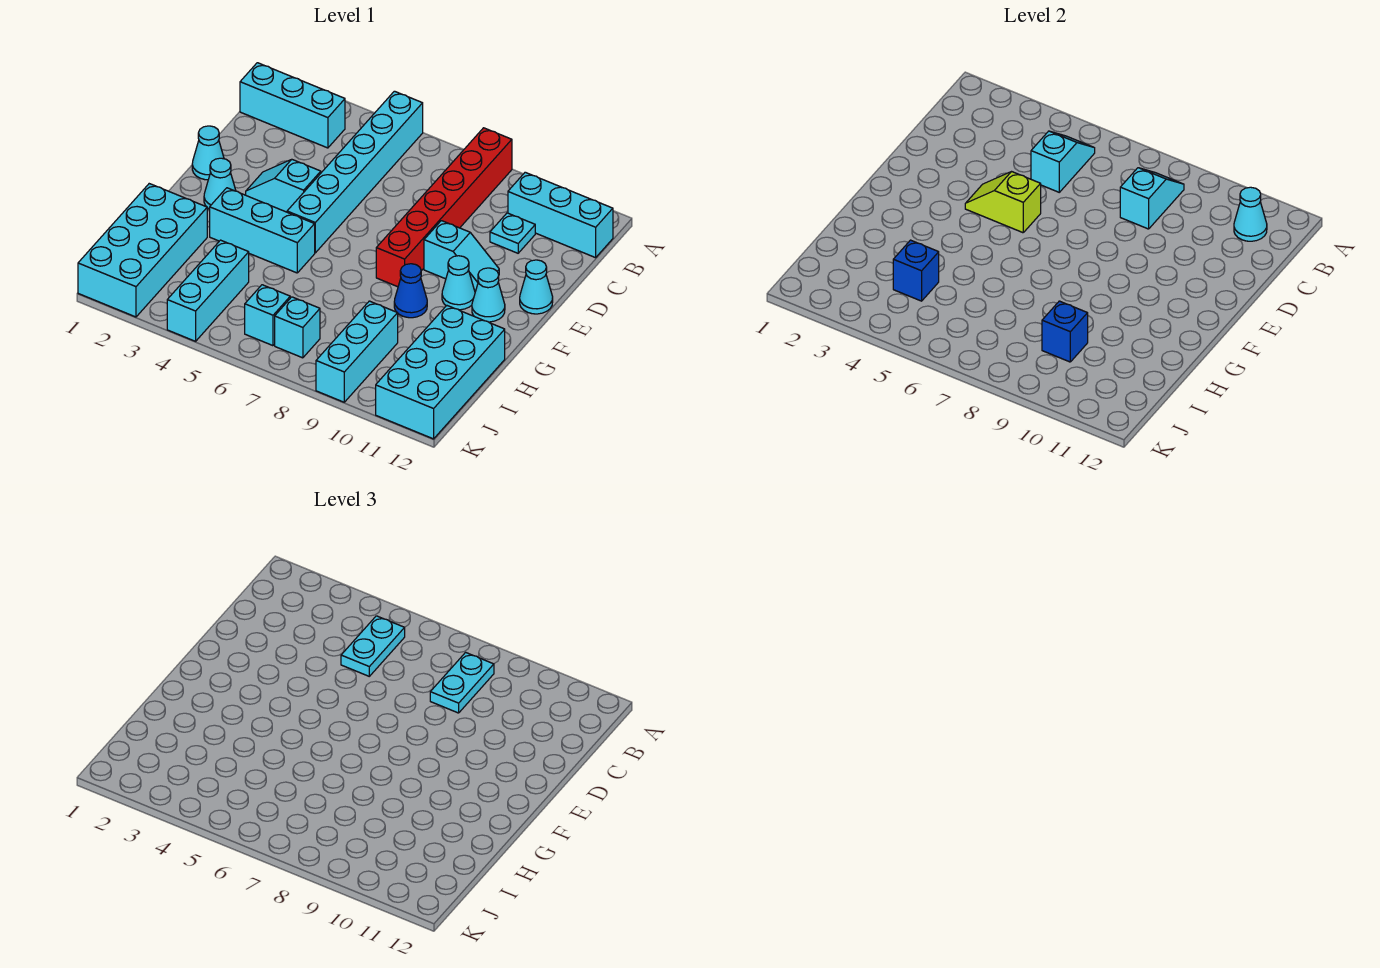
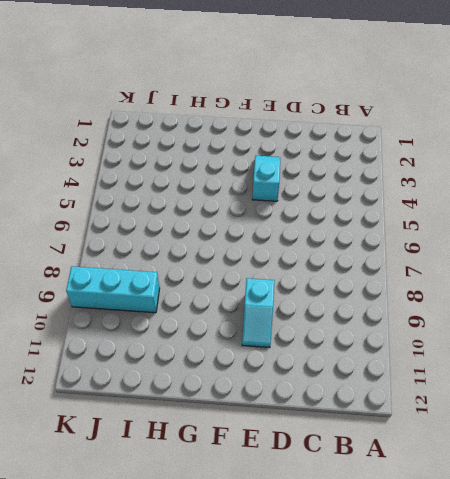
none -> cyan brick A5:F5 level 1
none -> red brick A8:F8 level 1
none -> cyan brick B1:B3 level 1

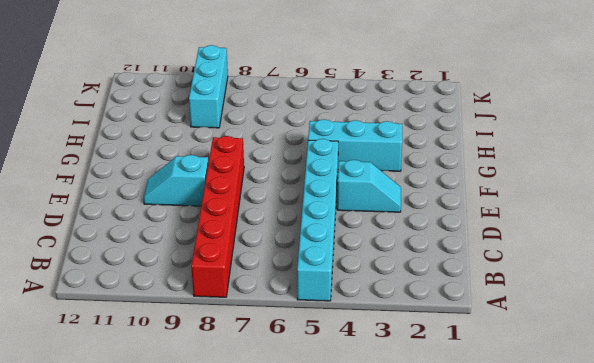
none -> cyan brick B1:B3 level 1
none -> cyan brick B10:B12 level 1
none -> cyan plate C10 level 1

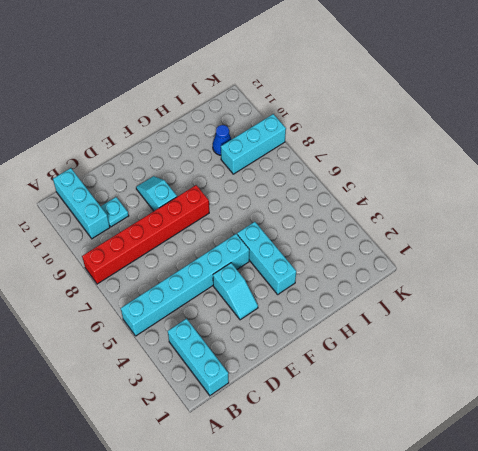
blue cone I10 level 1 -> blue cone G9 level 1
none -> cyan cone E1 level 1
none -> cyan cone E12 level 1
none -> cyan cone F2 level 1

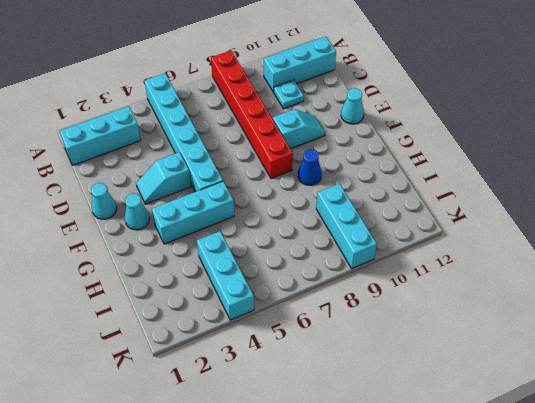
none -> cyan cone F10 level 1
none -> cyan cone F11 level 1
none -> cyan brick H1:K2 level 1

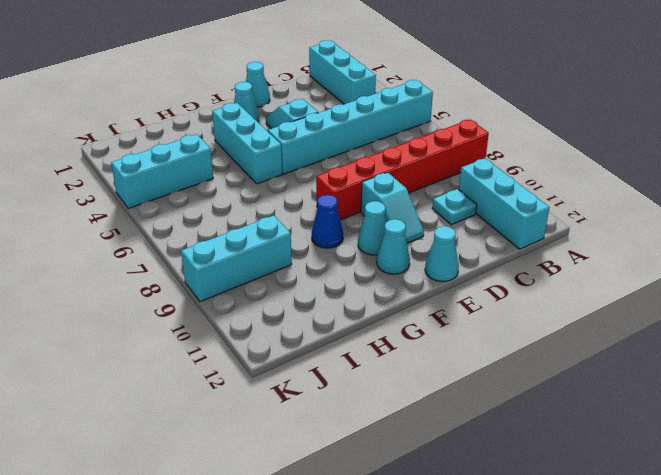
none -> cyan brick H1:K2 level 1
none -> cyan brick H11:K12 level 1
none -> cyan brick J6 level 1

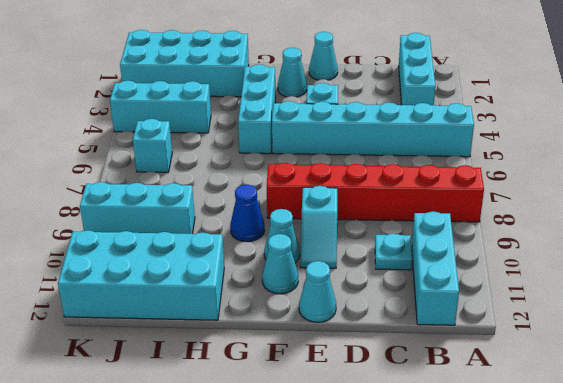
none -> cyan brick J7 level 1
none -> cyan slope B5:C5 level 2 top C
none -> cyan slope B8:C8 level 2 top C

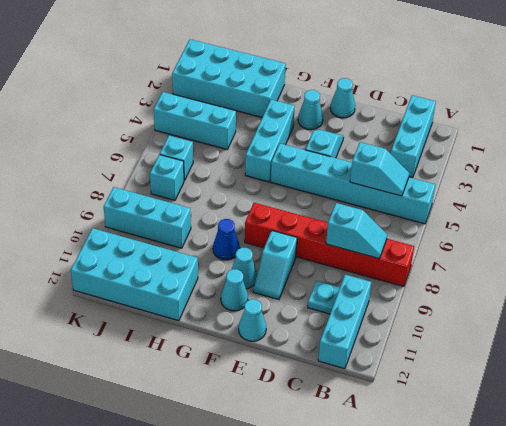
none -> cyan cone B11 level 2
none -> lime slope E4:E5 level 2 top 5
none -> blue brick I4 level 2

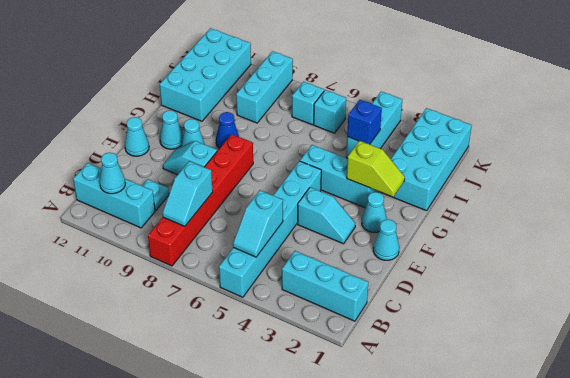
lime slope G2:G3 level 2 top 3 -> lime slope E4:E5 level 2 top 5
none -> blue brick I9 level 2
none -> cyan plate B5:C5 level 3
none -> cyan plate B8:C8 level 3

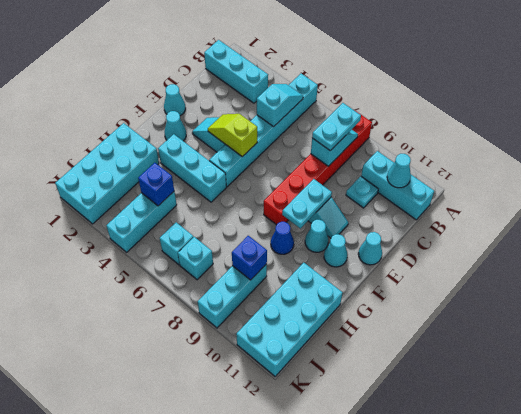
cyan plate E9:F9 level 2 -> cyan plate B5:C5 level 3

